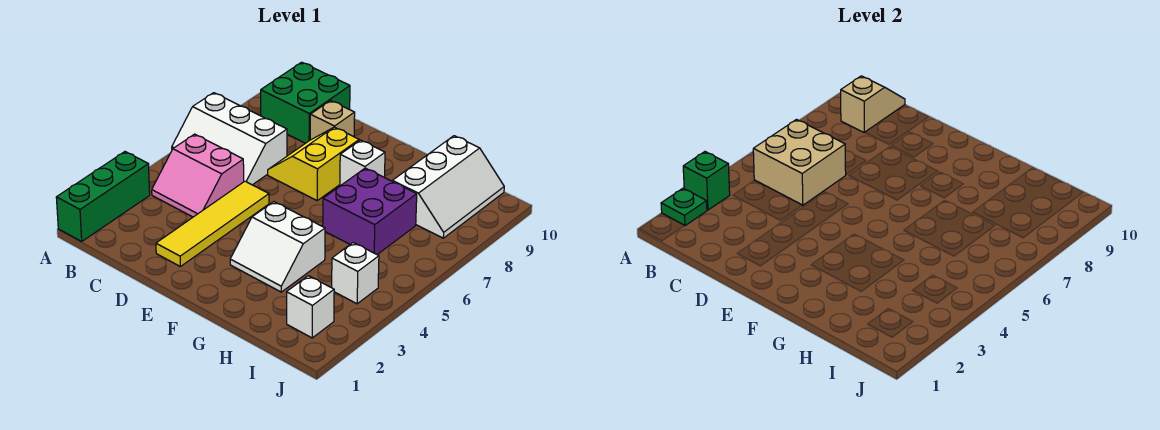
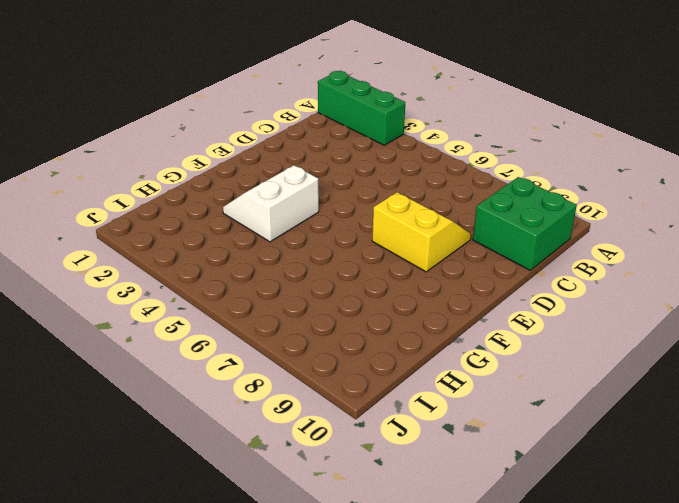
none -> white slope A6:C7 level 1 top 7
none -> pink slope B4:C5 level 1 top 5
none -> yellow tile D2:D5 level 1

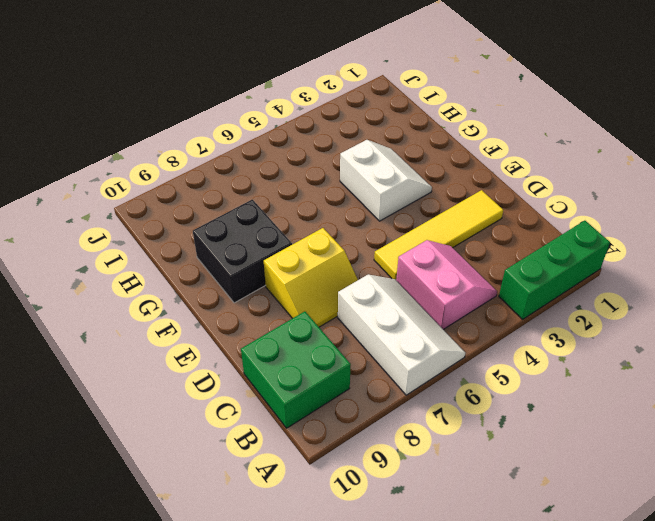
black brick F8:G9 level 1 -> white brick F8 level 1
none -> tan brick D9 level 1
none -> purple brick G6:H7 level 1
none -> white slope H8:I10 level 1 top H

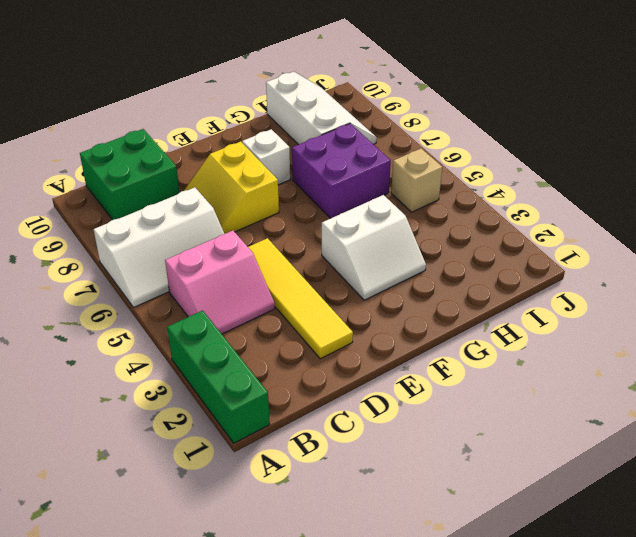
tan brick I5 level 1 -> tan brick D9 level 1
none -> white brick I2 level 1
none -> white brick I4 level 1
none -> green plate A2 level 2

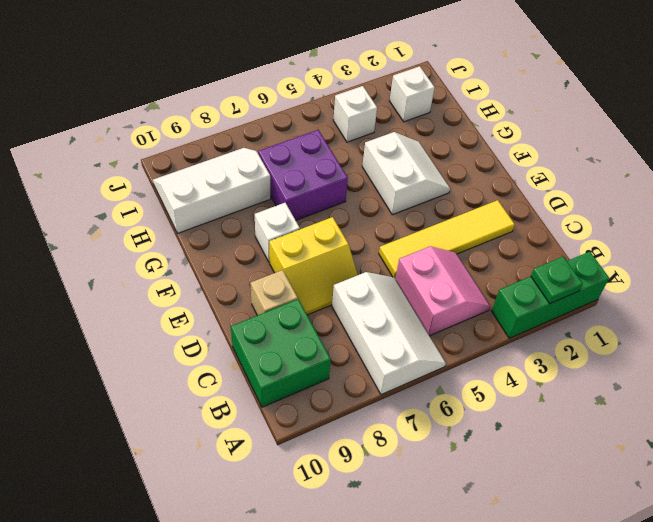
none -> green brick A3 level 2
none -> tan brick B5:C6 level 2
none -> tan slope B9:B10 level 2 top 9

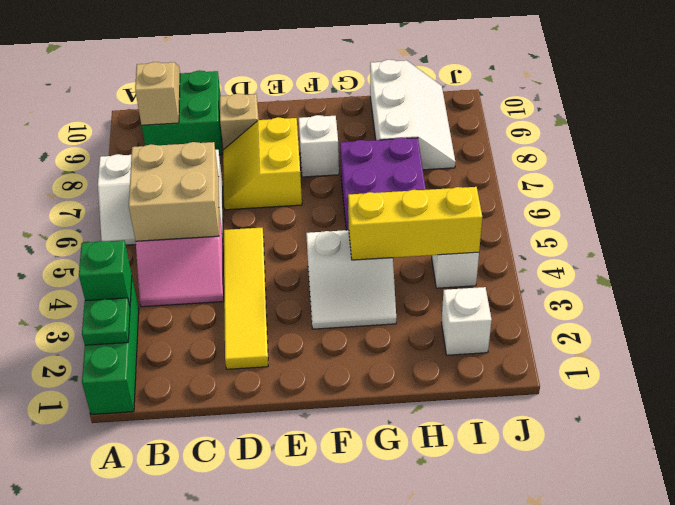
yellow brick G4:I4 level 2 -> none

